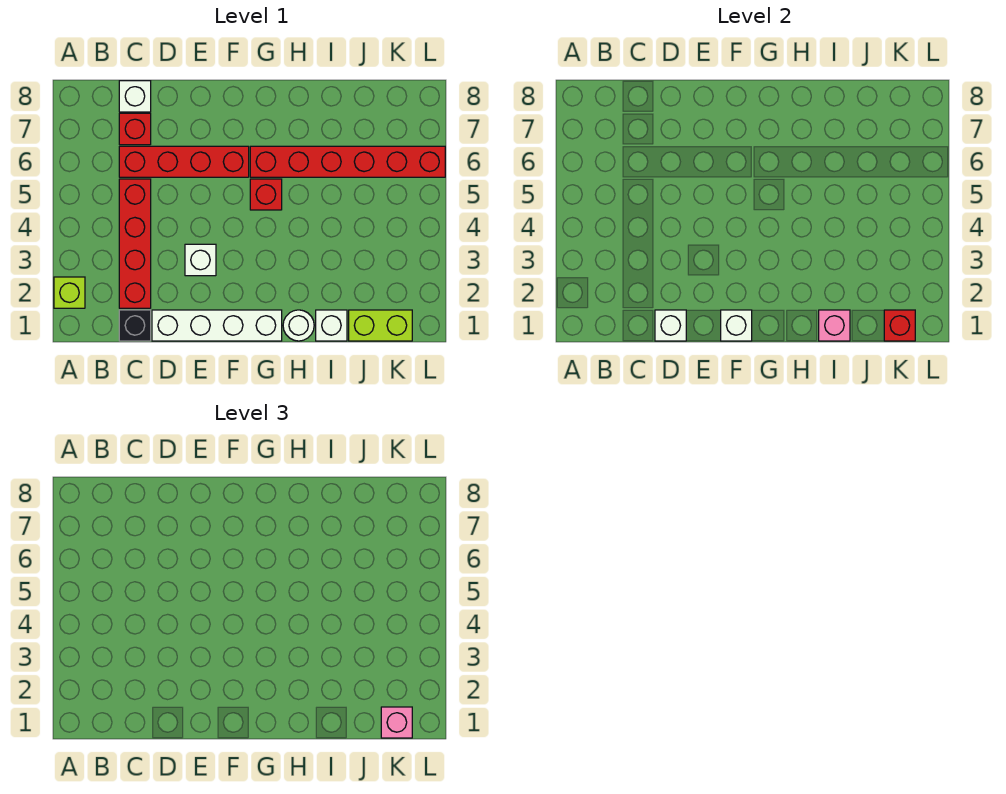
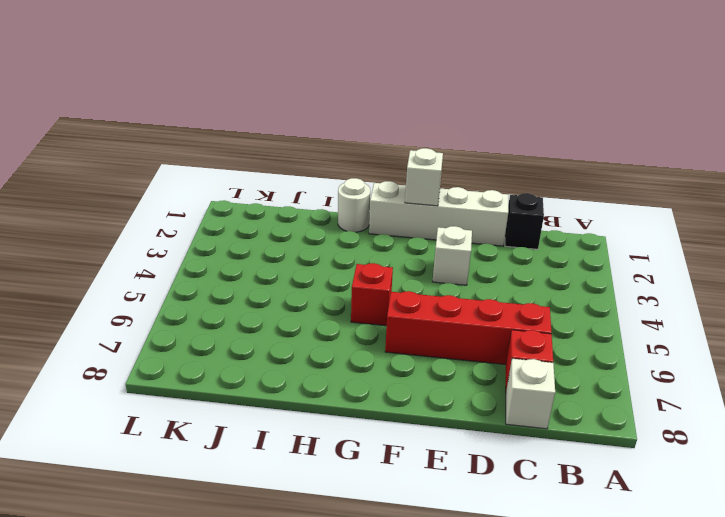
none -> lime brick A2 level 1
none -> red brick C2:C5 level 1
none -> red brick G6:L6 level 1

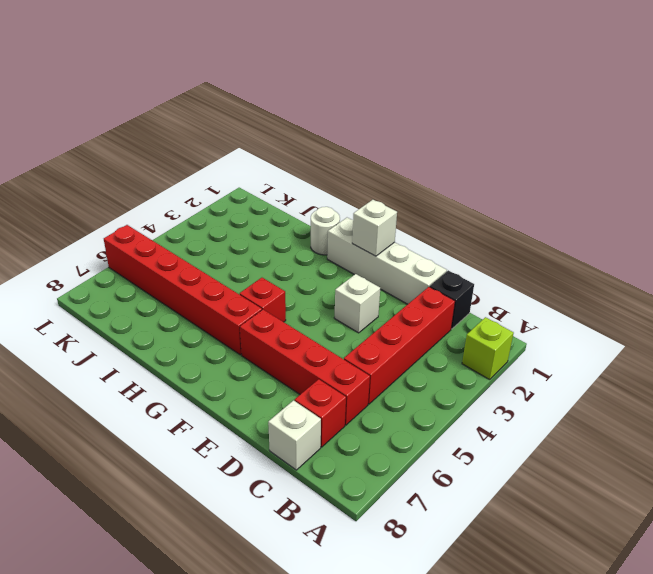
none -> white brick I1 level 1
none -> lime brick J1:K1 level 1
none -> white brick D1 level 2

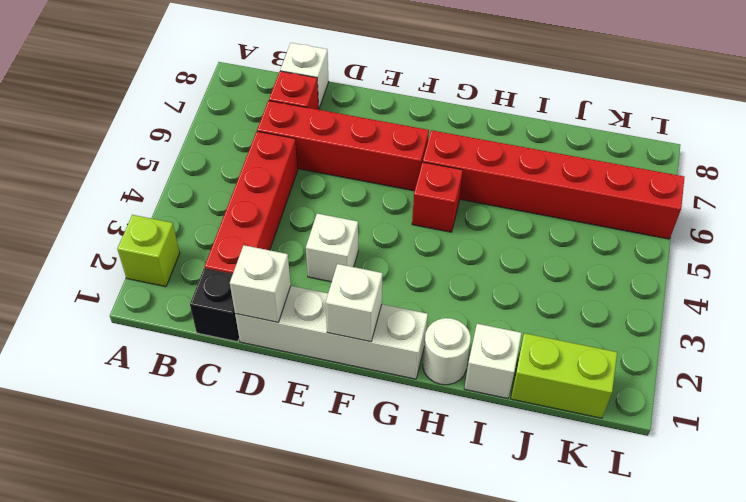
none -> pink brick I1 level 2
none -> red brick K1 level 2
none -> pink brick K1 level 3

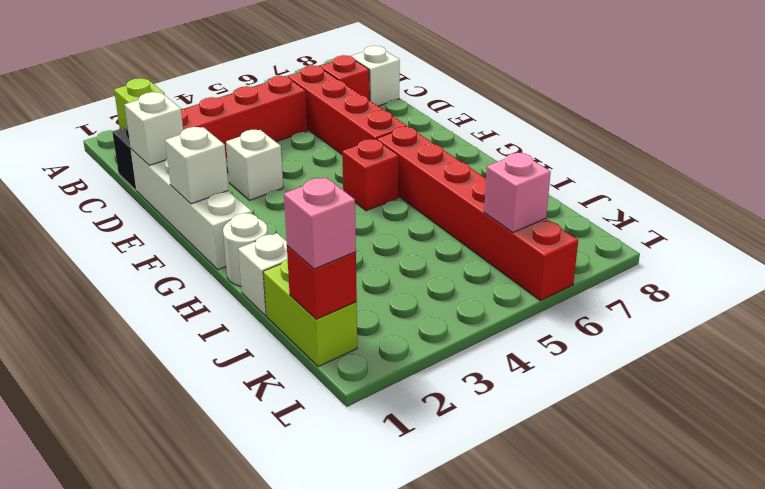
pink brick K6 level 2 -> pink brick I1 level 2

